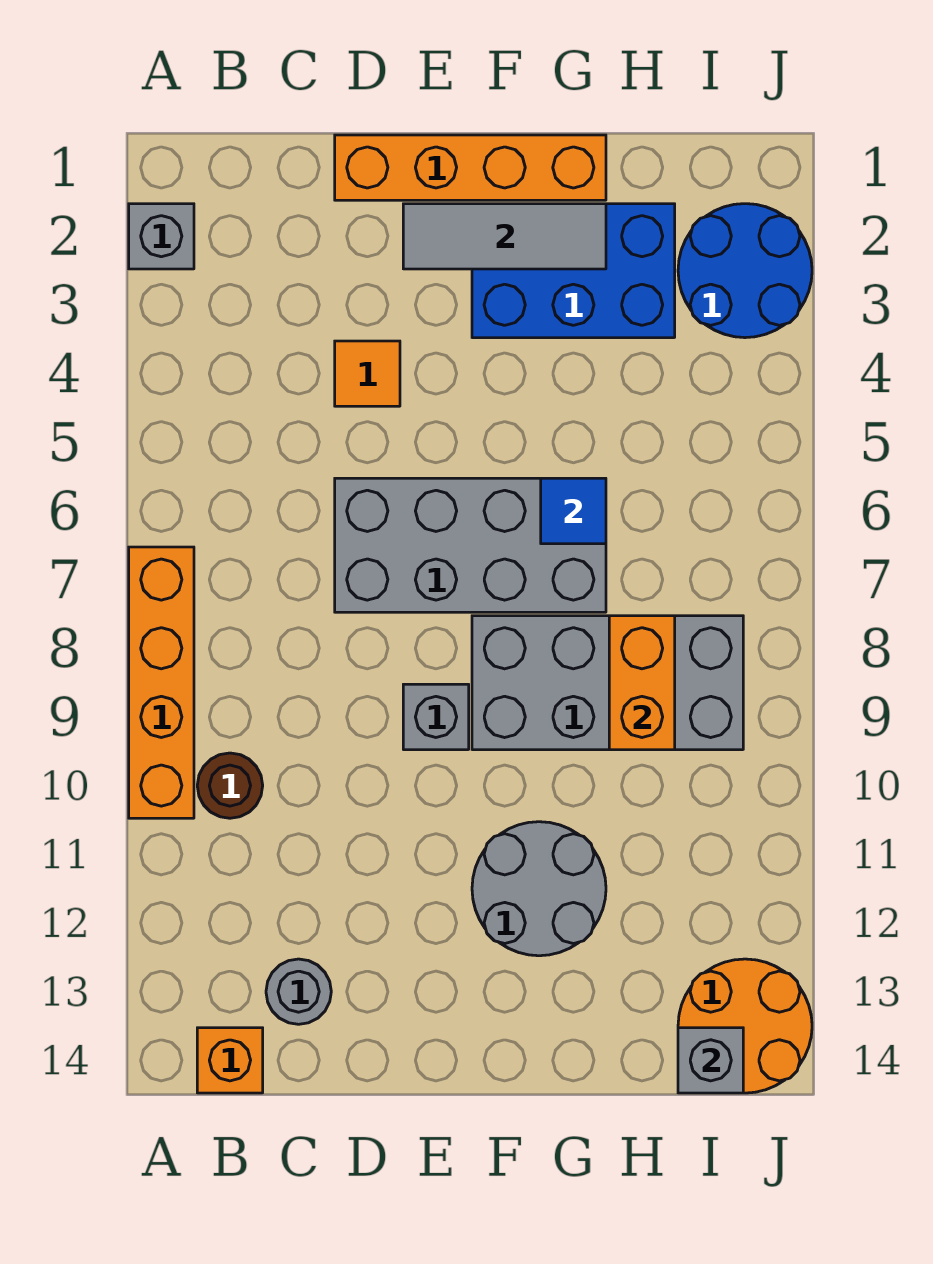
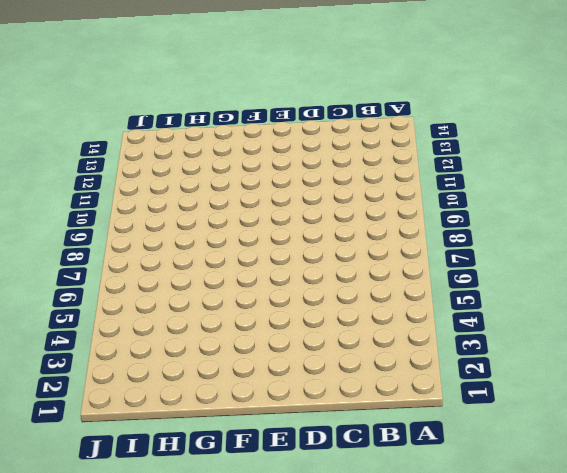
none -> grey brick A2 level 1
none -> orange brick A7:A10 level 1
none -> brown round brick B10 level 1

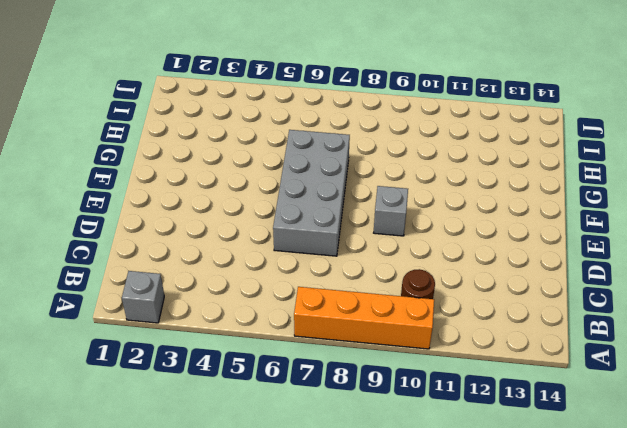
none -> orange brick B14 level 1
none -> grey round brick C13 level 1
none -> orange brick D1:G1 level 1

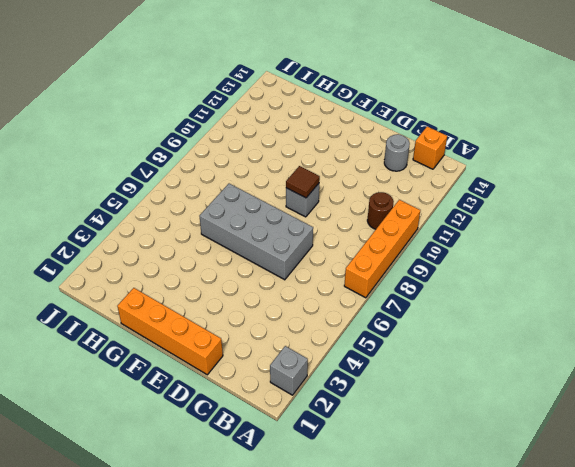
brown tile E9 level 2 -> none
none -> orange tile D4 level 1
none -> blue brick F2:H3 level 1
none -> grey brick F8:I9 level 1

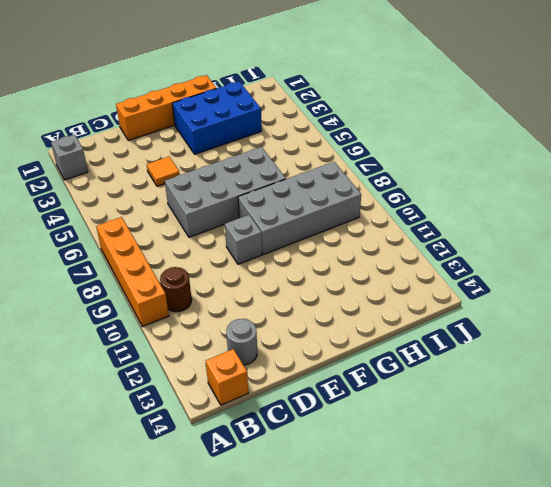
none -> grey round brick F11:G12 level 1
none -> blue round brick I2:J3 level 1
none -> orange round brick I13:J14 level 1

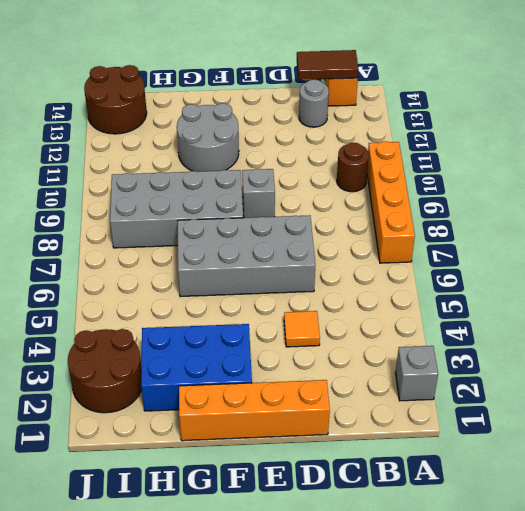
brown tile B14:C14 level 2 -> none
brown round brick I2:J3 level 1 -> blue round brick I2:J3 level 1
brown round brick I13:J14 level 1 -> orange round brick I13:J14 level 1
none -> grey tile E2:G2 level 2
none -> blue tile G6 level 2
none -> orange brick H8:H9 level 2

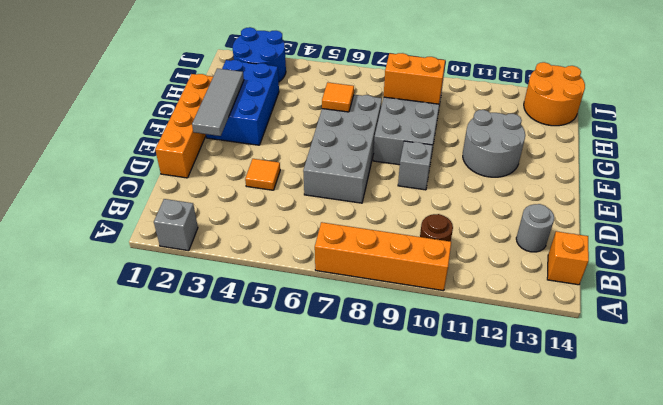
orange tile G6 level 2 -> blue tile G6 level 2
none -> grey brick I14 level 2

